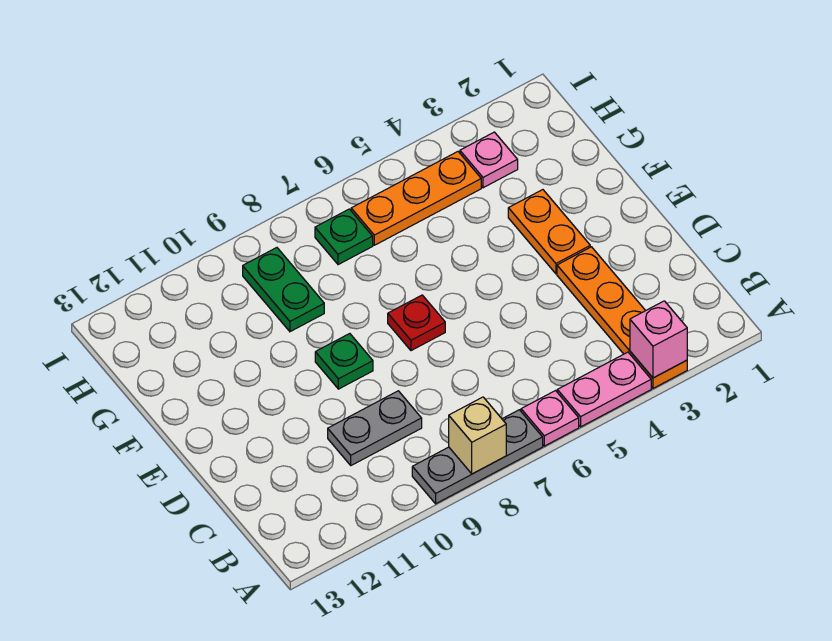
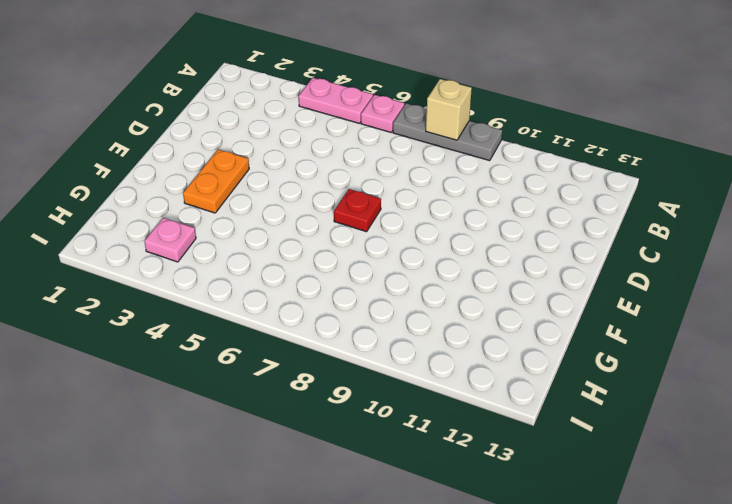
none -> orange plate A3:D3 level 1
none -> grey plate C9:C10 level 1
none -> green plate E9 level 1

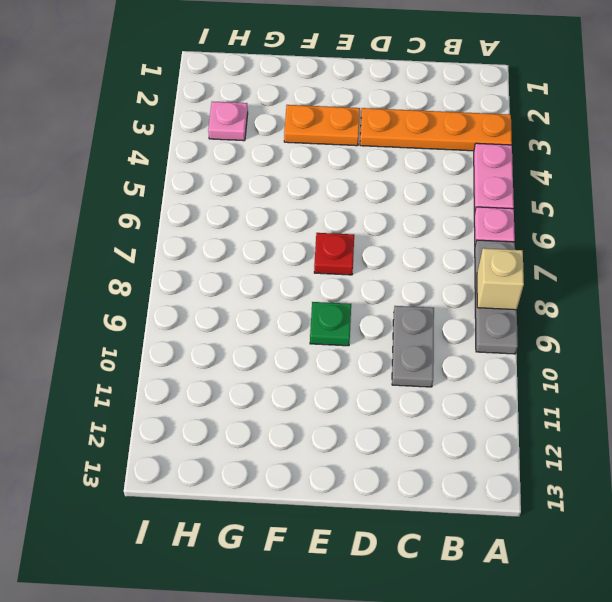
none -> green plate G9:H9 level 1
none -> orange plate H4:H6 level 1
none -> green plate H7 level 1

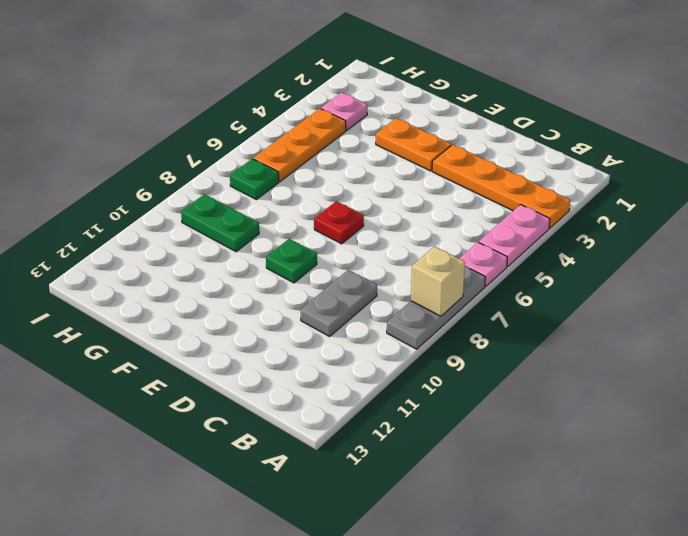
none -> pink brick A3 level 2

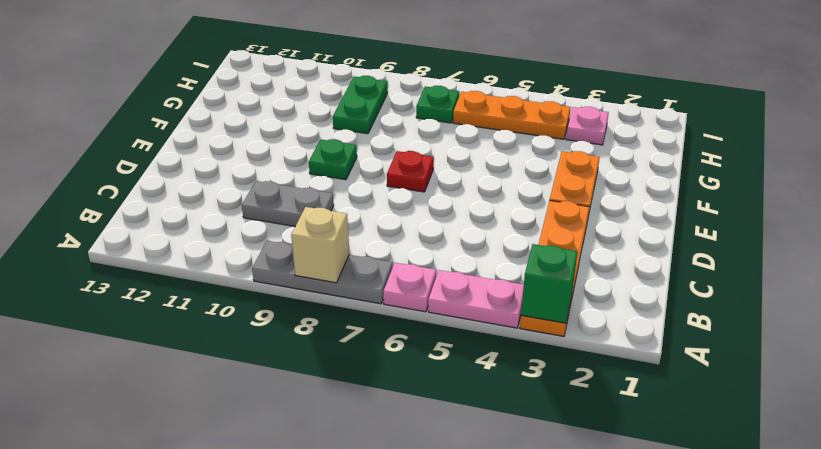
green brick A3 level 2 -> pink brick A3 level 2

